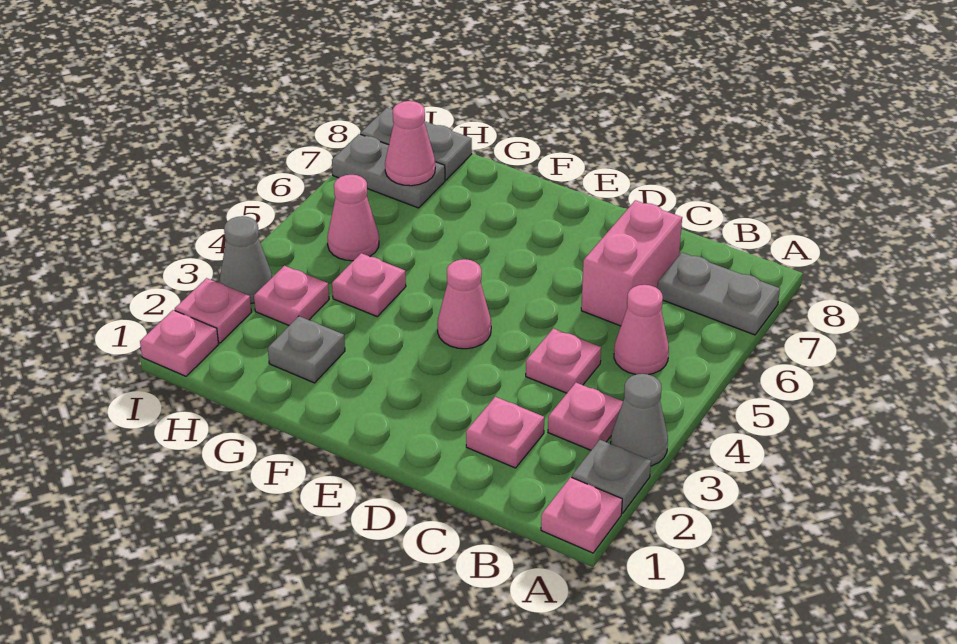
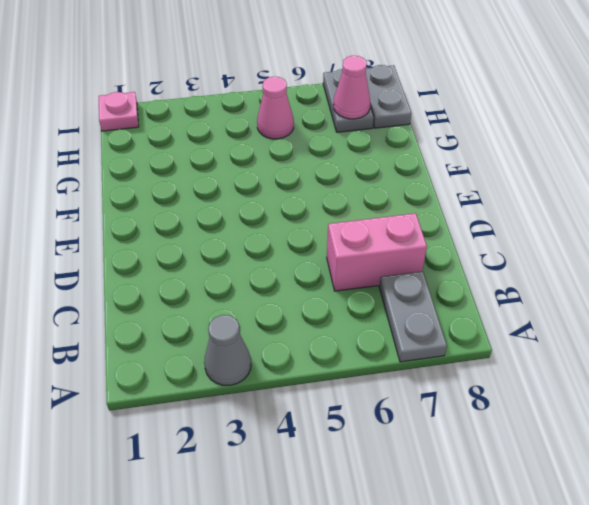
none -> pink plate A1 level 1
none -> grey plate A2 level 1
none -> pink plate B3 level 1

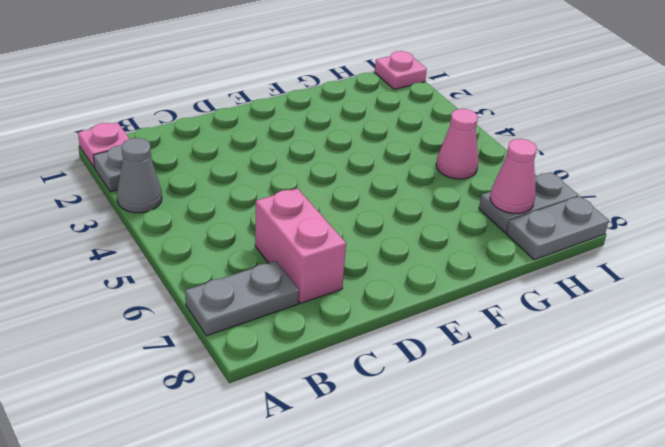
none -> pink plate B3 level 1
none -> pink cone B5 level 1
none -> pink plate C2 level 1

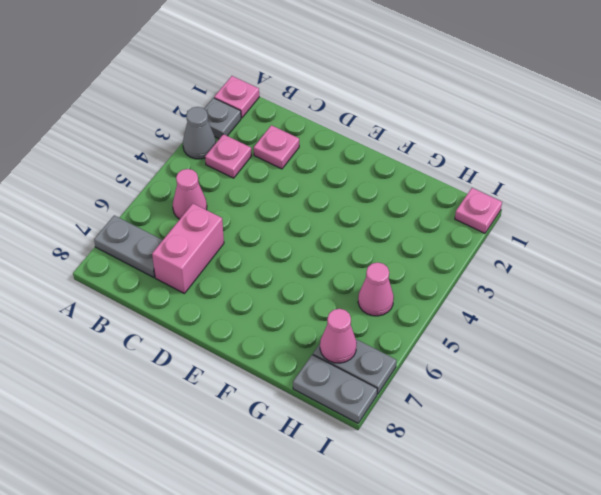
none -> pink plate C4 level 1
none -> pink cone E4 level 1
none -> grey plate G2 level 1

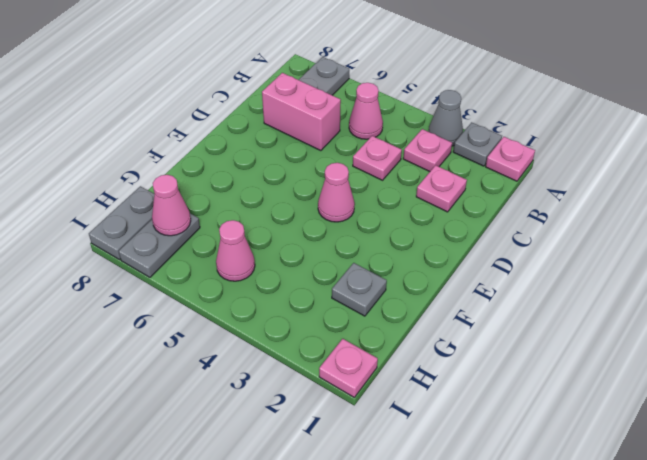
none -> pink plate G4 level 1
none -> pink plate H3 level 1
none -> pink plate I2 level 1

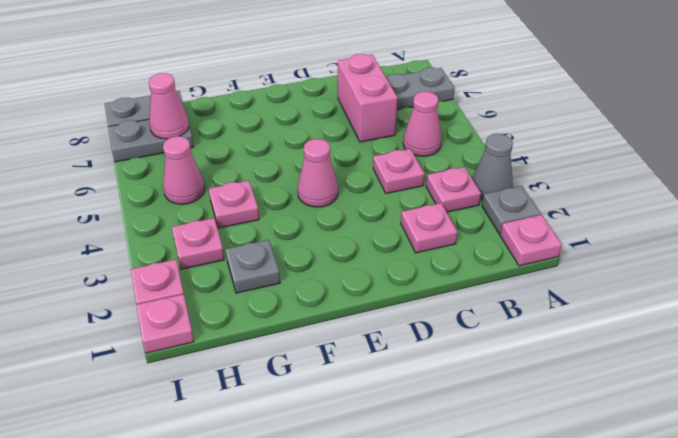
none -> grey cone I3 level 1

